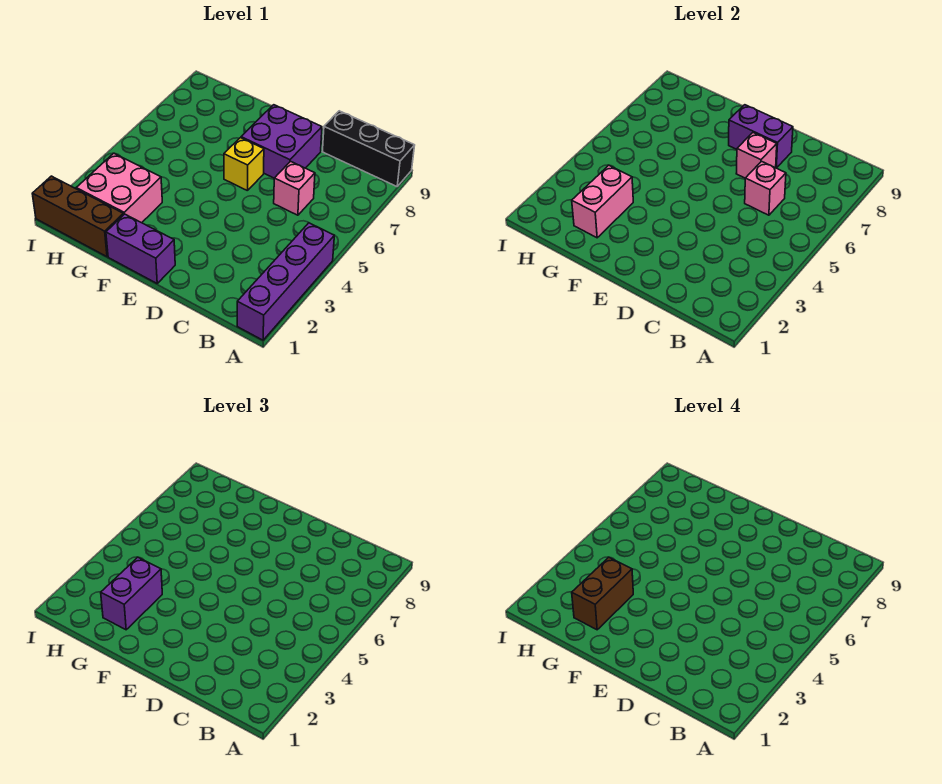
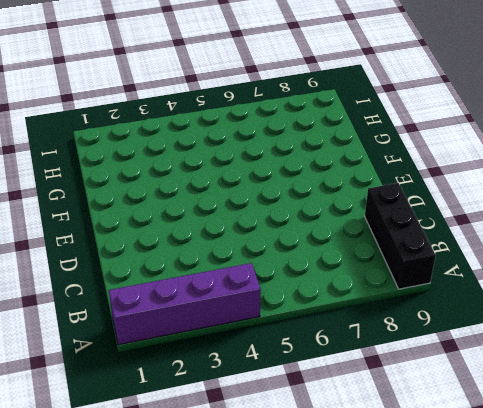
none -> pink brick C6 level 1
none -> purple brick D7:E8 level 1
none -> purple brick E1:F1 level 1

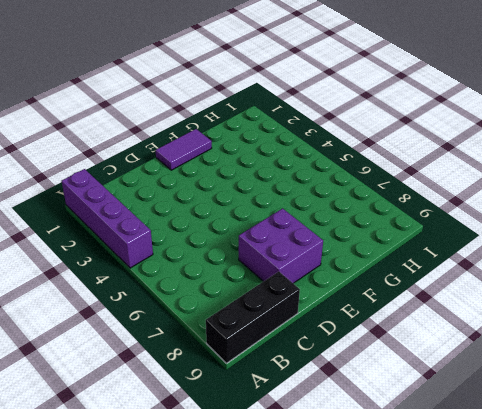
purple tile E1:F1 level 1 -> purple brick E1:F1 level 1
none -> pink brick C6 level 1
none -> yellow brick E6 level 1
none -> brown brick G1:I1 level 1

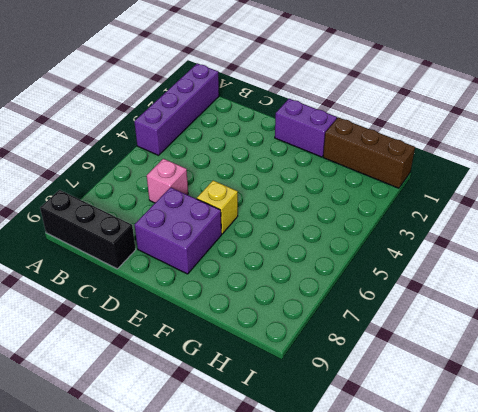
none -> pink brick G2:H3 level 1
none -> pink brick C6 level 2
none -> pink brick D7 level 2

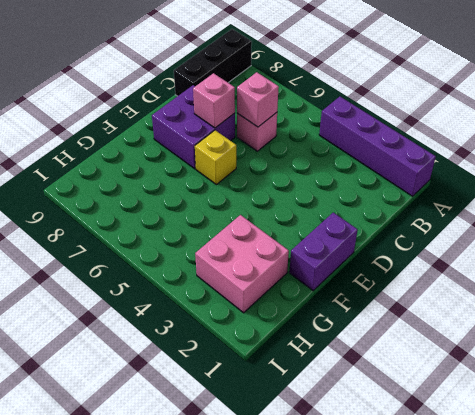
none -> brown brick G1:I1 level 1
none -> purple brick D8:E8 level 2
none -> pink brick G2:G3 level 2

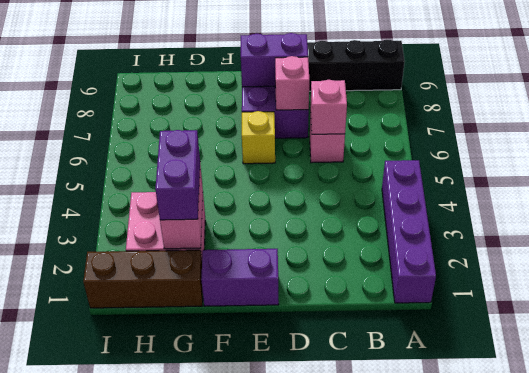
none -> brown brick G2:G3 level 4

